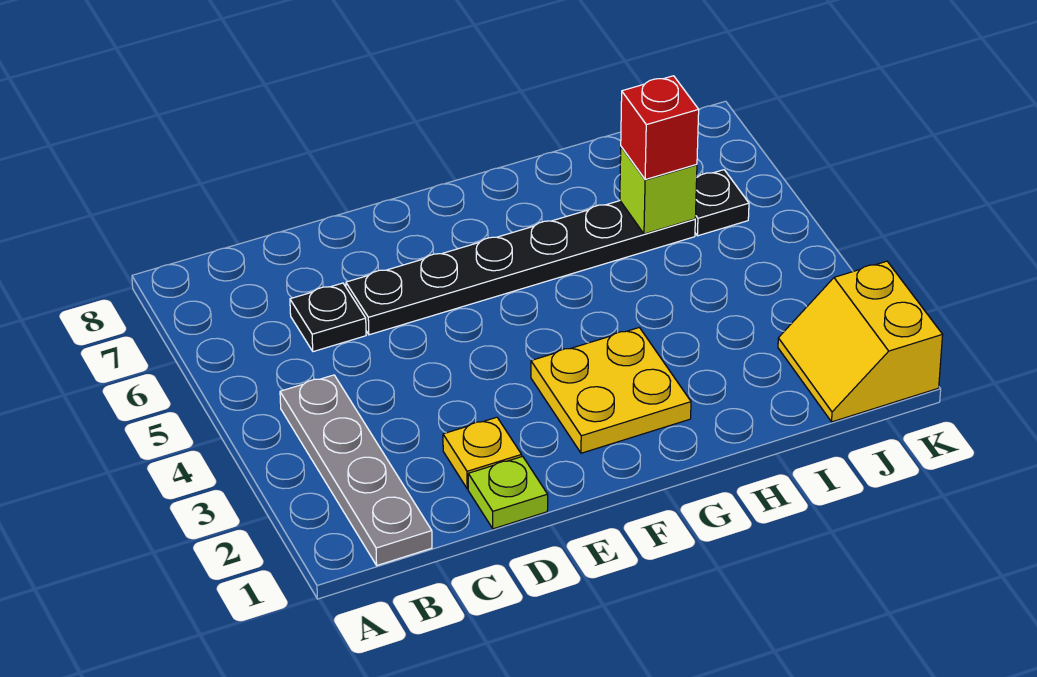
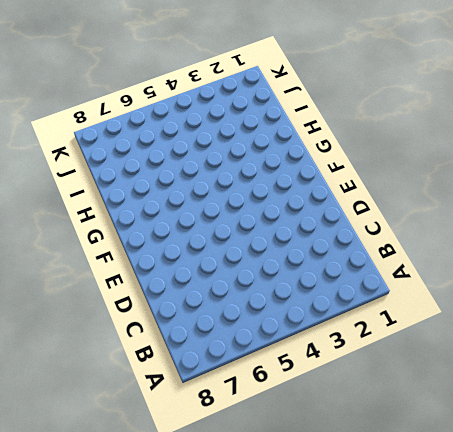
none -> grey plate B1:B4 level 1
none -> black plate C6 level 1

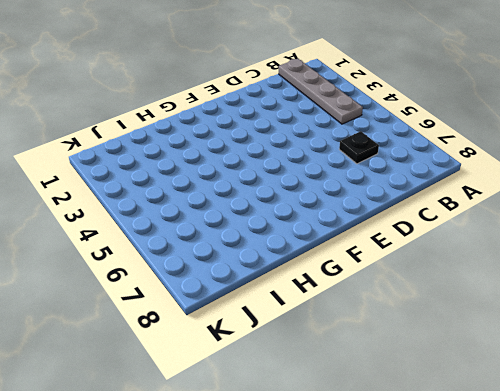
none -> lime plate D1 level 1
none -> yellow plate D2 level 1

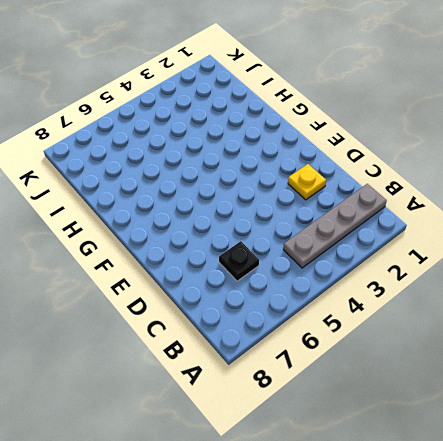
none -> lime plate D1 level 1
none -> black plate D6:I6 level 1

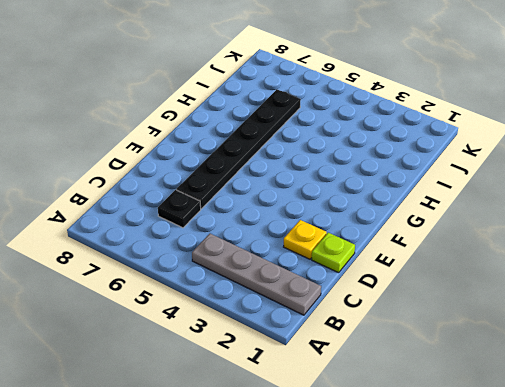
none -> yellow plate F2:G3 level 1
none -> yellow slope J1:K2 level 1 top K

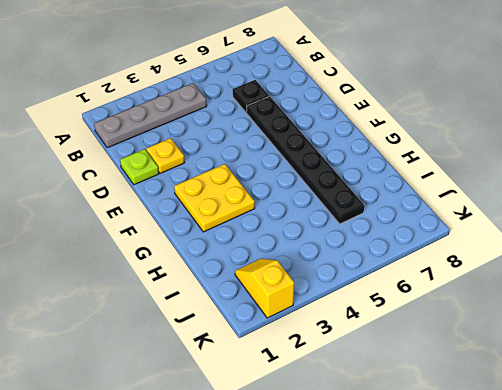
yellow slope J2:K2 level 1 top K -> yellow slope J1:K2 level 1 top K
none -> black plate J6 level 1
none -> lime brick I6 level 2

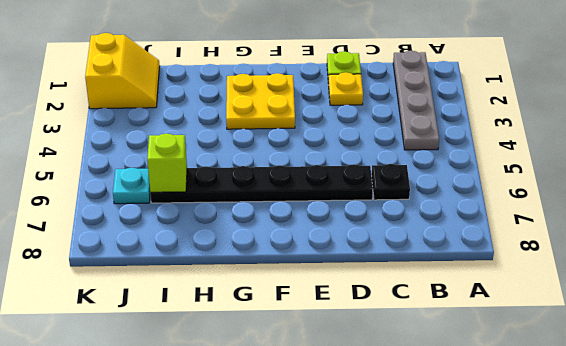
cyan plate J6 level 1 -> black plate J6 level 1
none -> red brick I6 level 3

